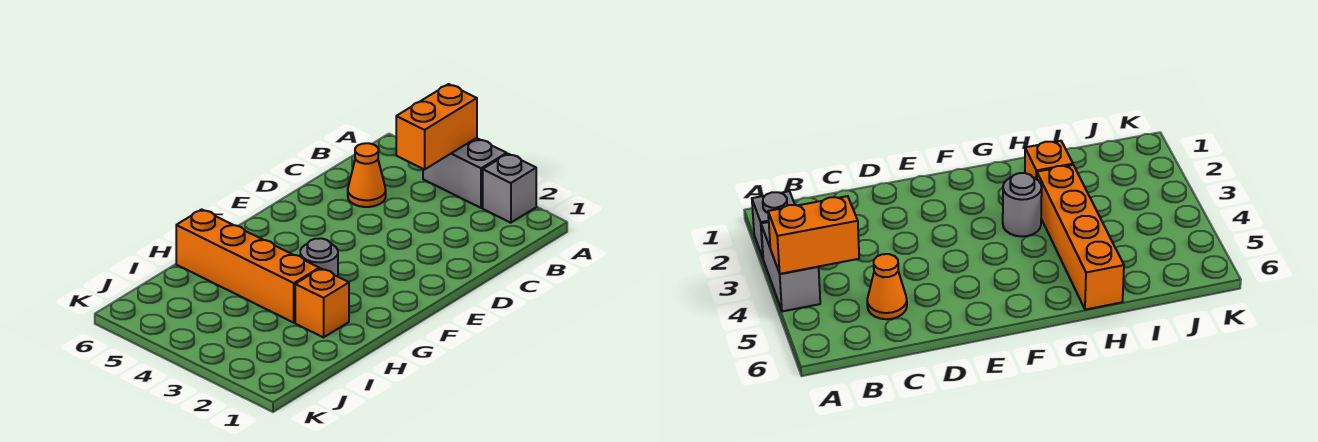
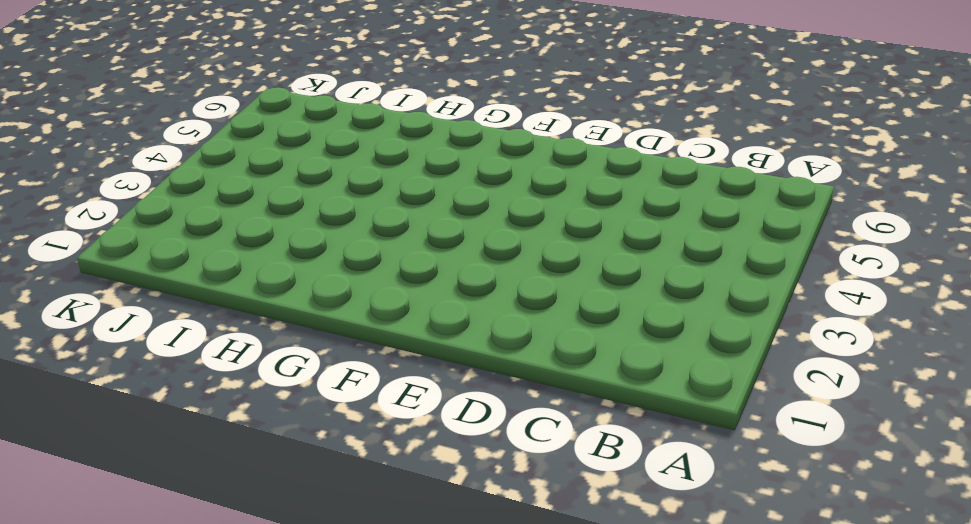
none -> grey brick A2 level 1
none -> grey brick A3:A4 level 1

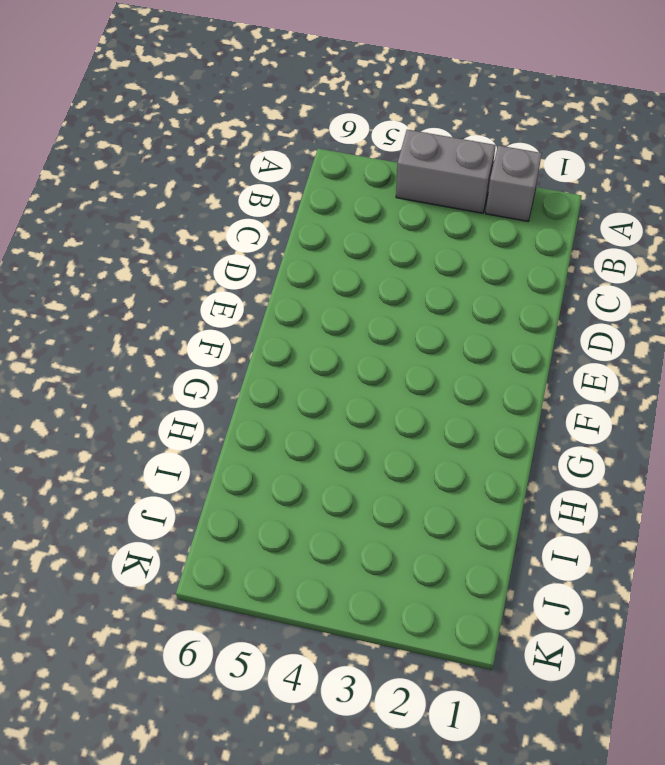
none -> orange cone C5 level 1
none -> grey round brick G3 level 1

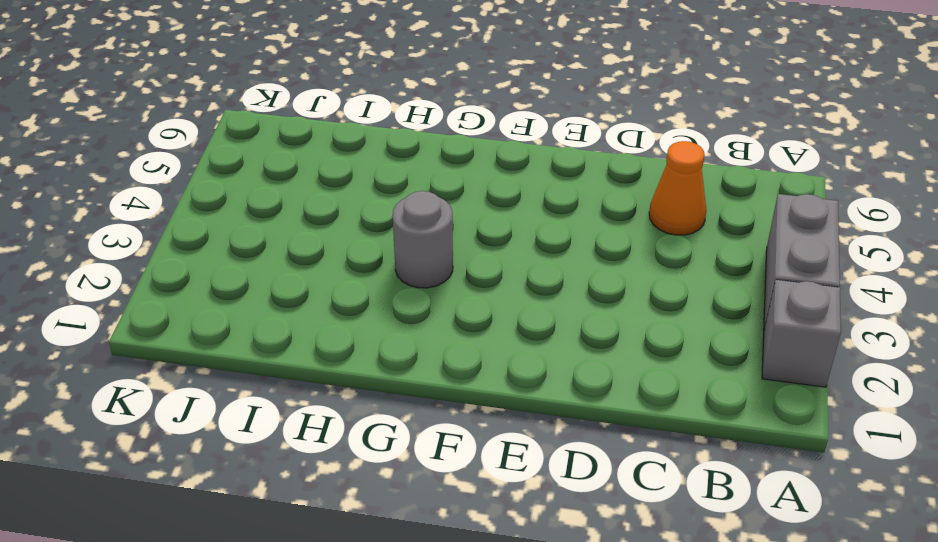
none -> orange brick H2 level 1
none -> orange brick H3:H6 level 1

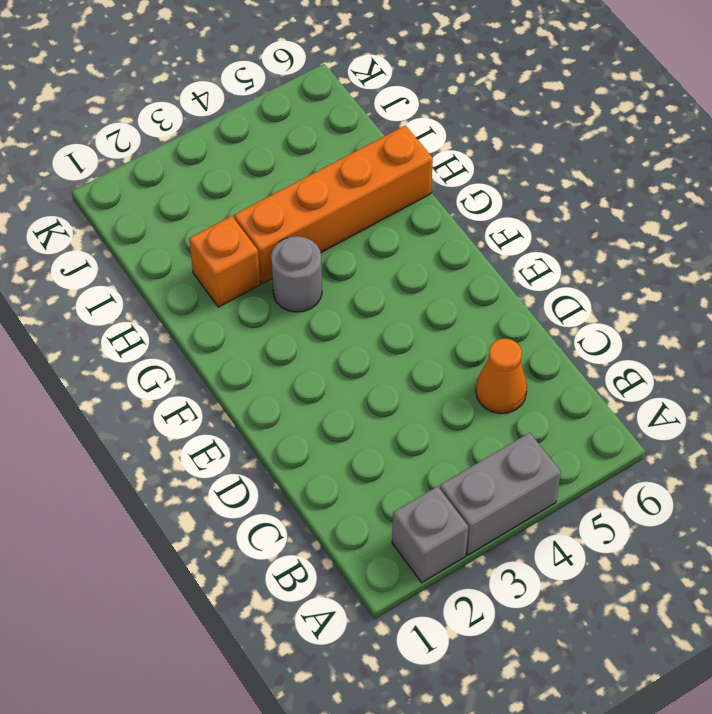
none -> orange brick A4:B4 level 2

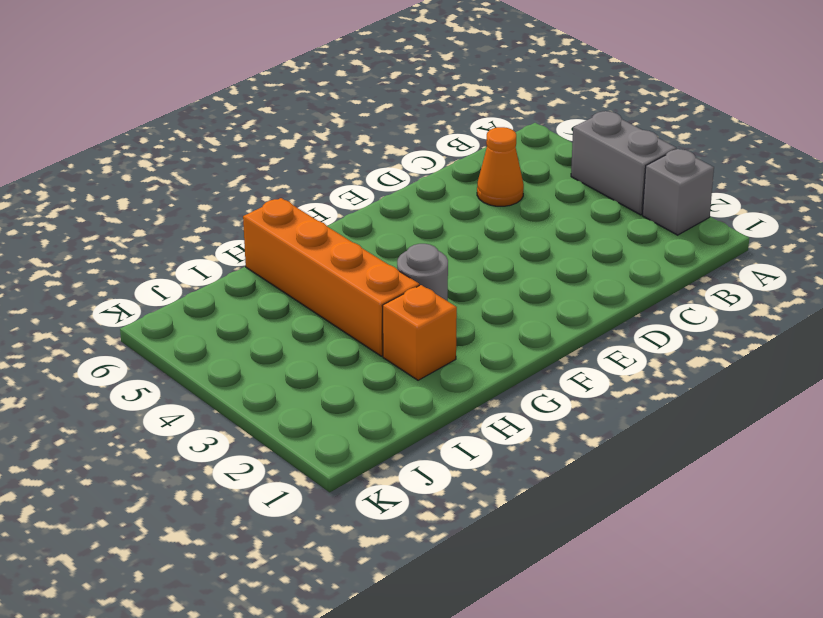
none -> orange brick A4:B4 level 2

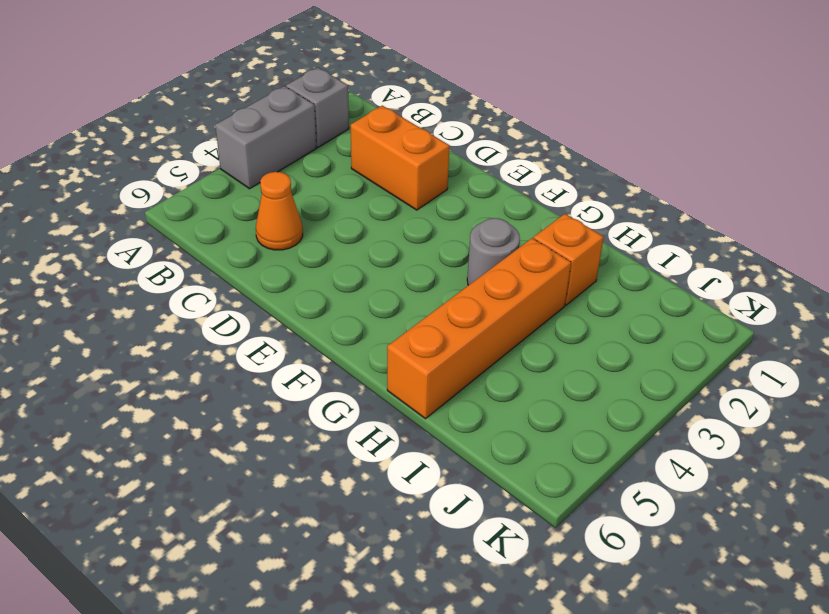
orange brick C2:D2 level 1 -> orange brick A4:B4 level 2

